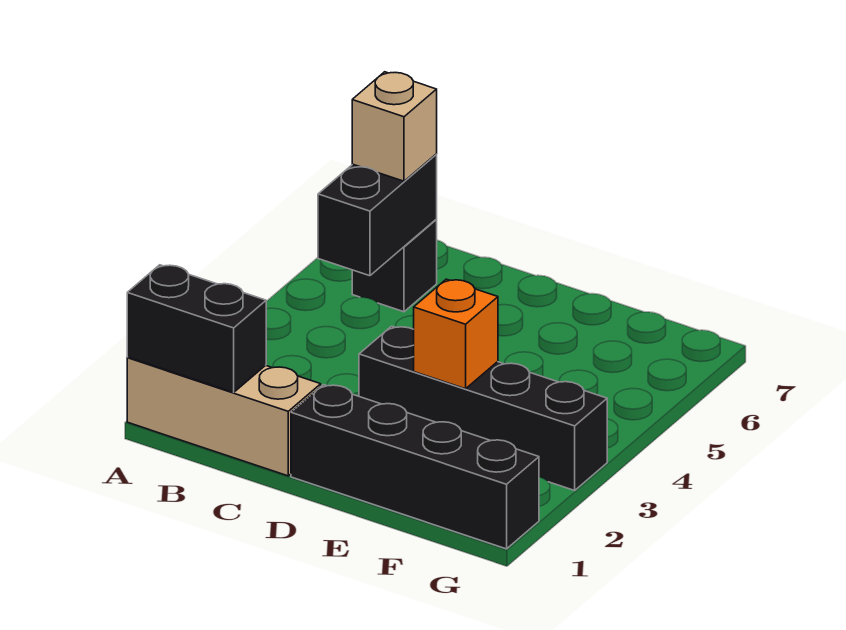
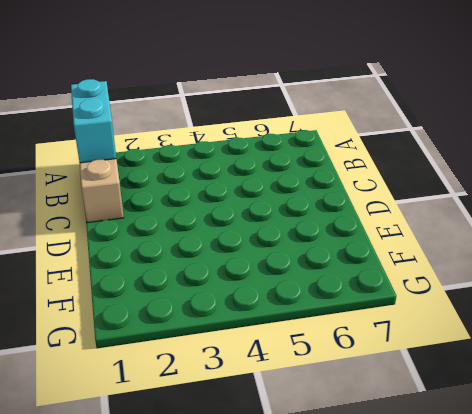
cyan brick A1:B1 level 2 -> black brick A1:B1 level 2
none -> black brick B6 level 1
none -> black brick D1:G1 level 1

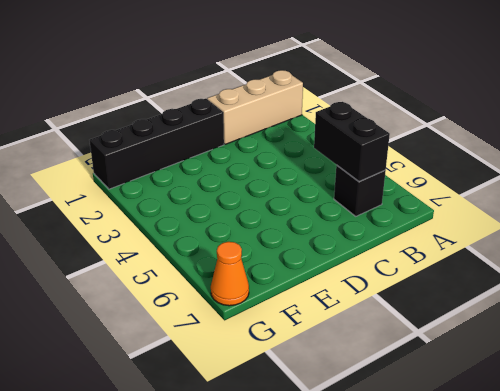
orange cone G7 level 1 -> none
none -> black brick D3:G3 level 1
none -> black brick A1:B1 level 2

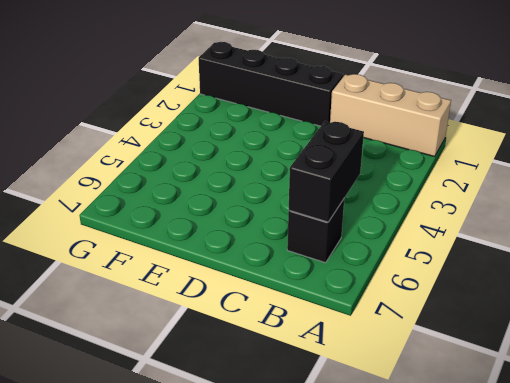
none -> black brick D3:G3 level 1
none -> black brick A1:B1 level 2

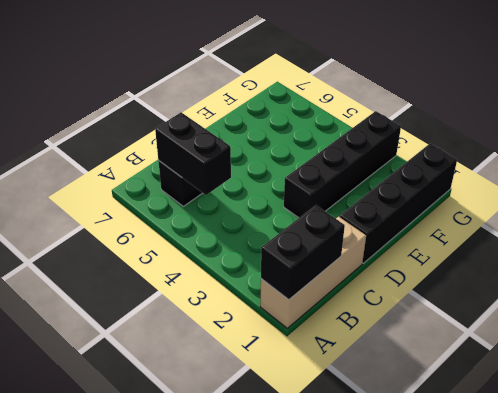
none -> orange brick E3 level 2
none -> tan brick B6 level 3

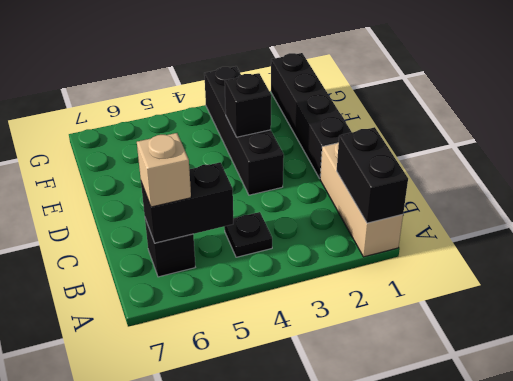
black plate B4 level 1 -> none
black brick E3 level 2 -> orange brick E3 level 2

